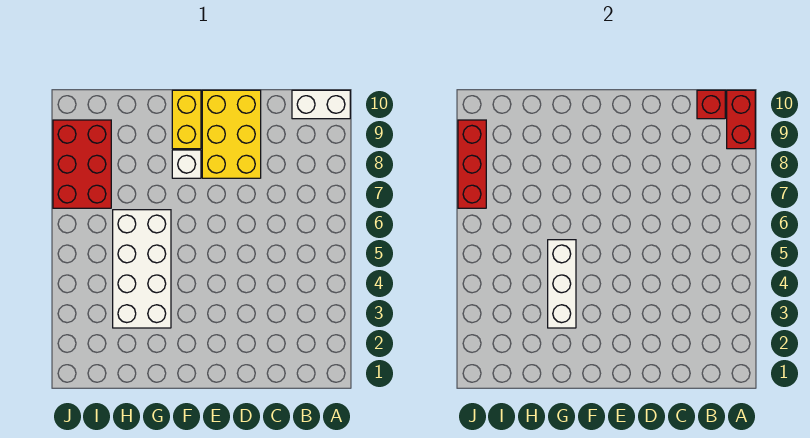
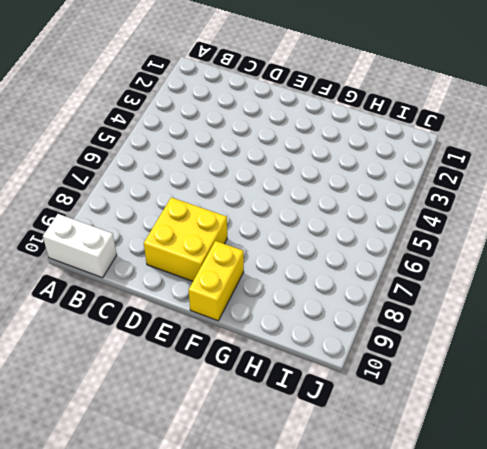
yellow brick D8:E9 level 1 -> yellow brick D8:E10 level 1
none -> white brick F8 level 1
none -> white brick G3:H6 level 1

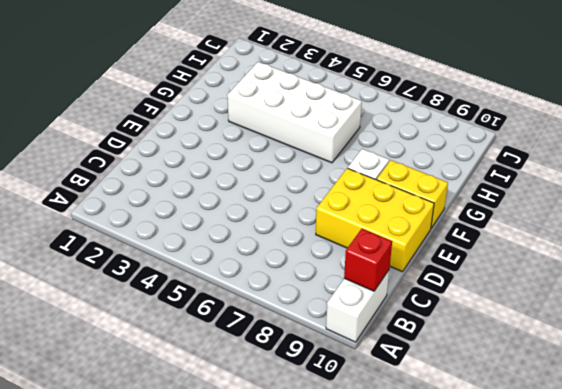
none -> red brick I7:J9 level 1
none -> red brick A9:A10 level 2

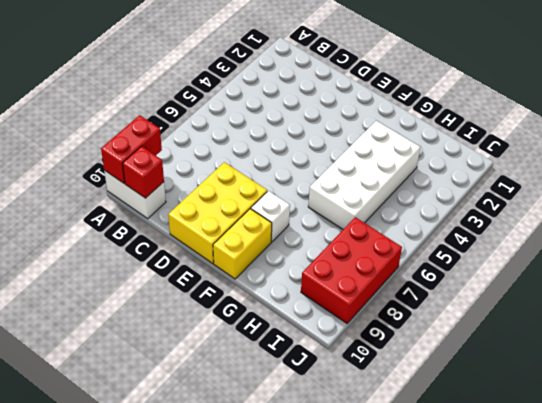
none -> white brick G3:G5 level 2
none -> red brick J7:J9 level 2

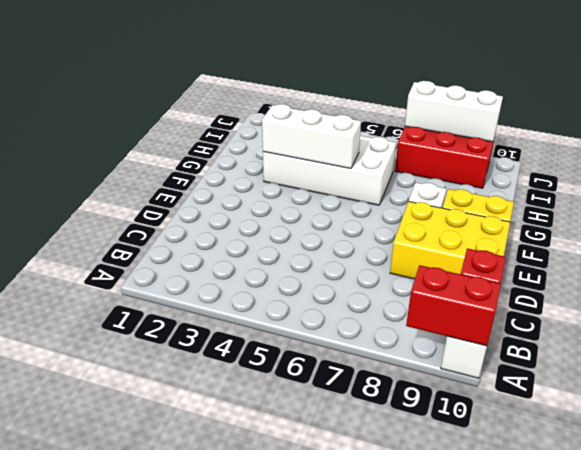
white brick J7:J9 level 2 -> red brick J7:J9 level 2

